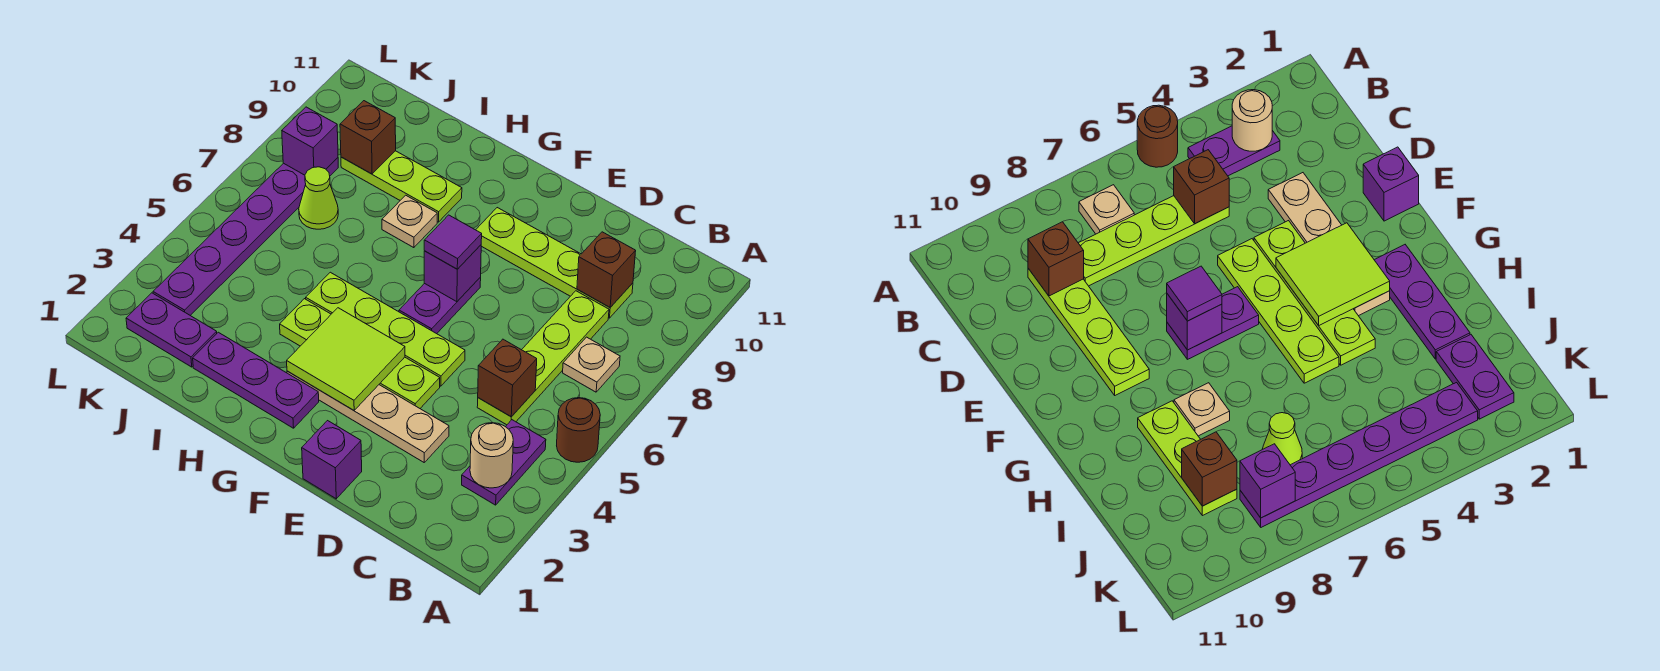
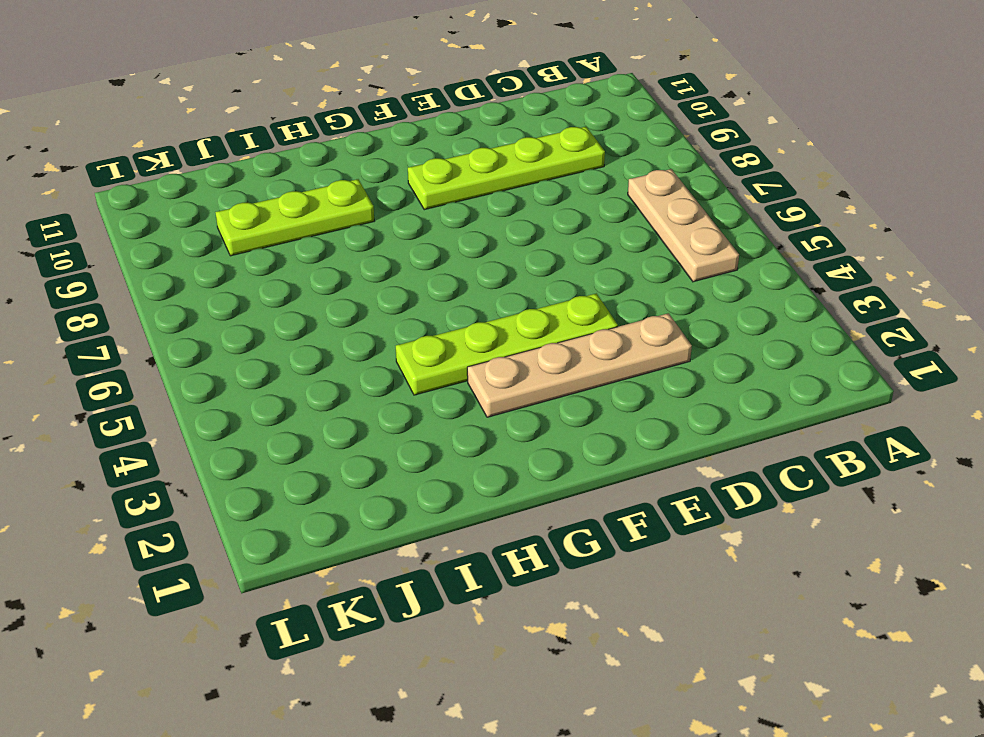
tan plate B5:B7 level 1 -> tan plate B7 level 1
none -> brown round brick A5 level 1
none -> purple plate B3:B4 level 1
none -> lime plate C5:C8 level 1

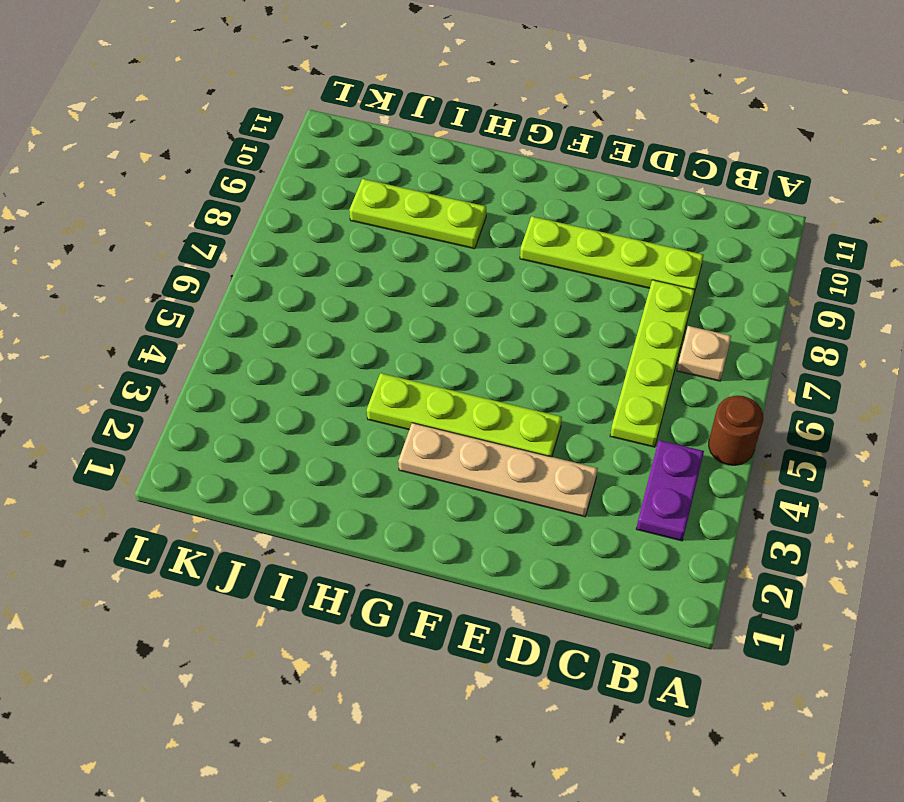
none -> purple brick E1 level 1
none -> lime plate E5:H5 level 1
none -> purple plate F6:F7 level 1

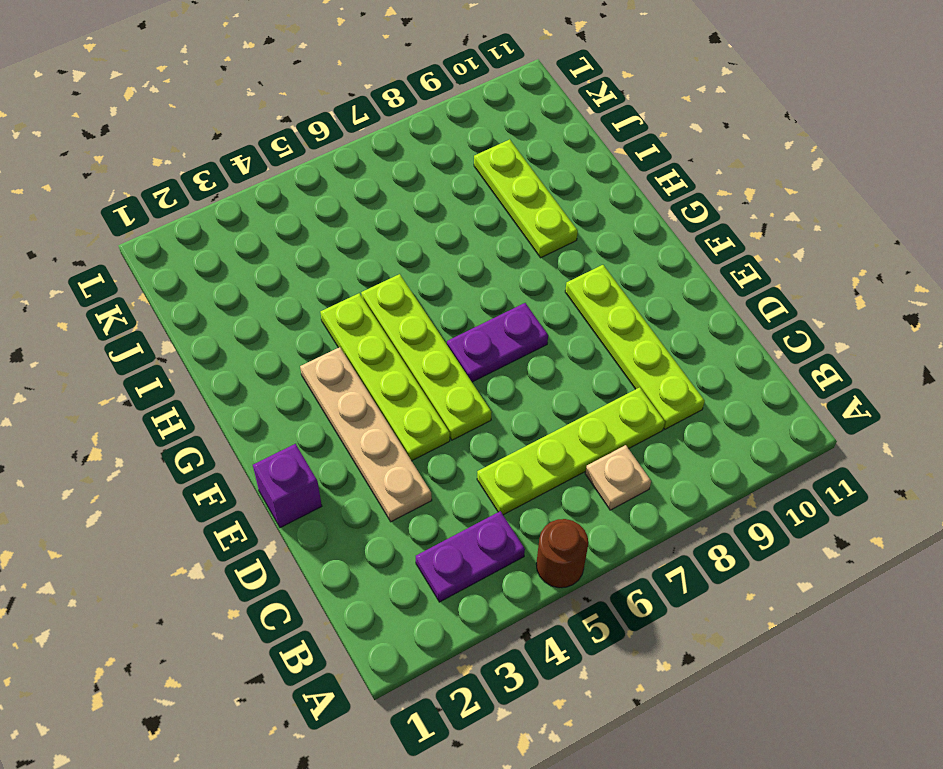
none -> purple plate G2:I2 level 1
none -> tan plate H8 level 1
none -> purple plate J2:K2 level 1

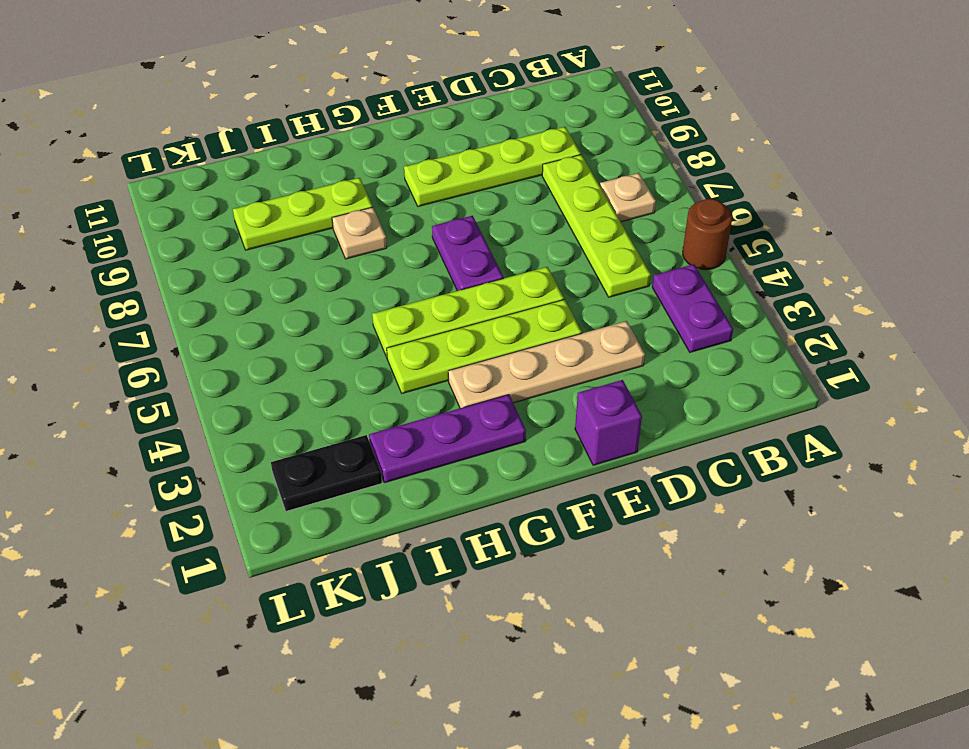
black plate J2:K2 level 1 -> purple plate J2:K2 level 1
none -> lime cone J7 level 1
none -> purple plate K3:K8 level 1
none -> tan round brick B3 level 2

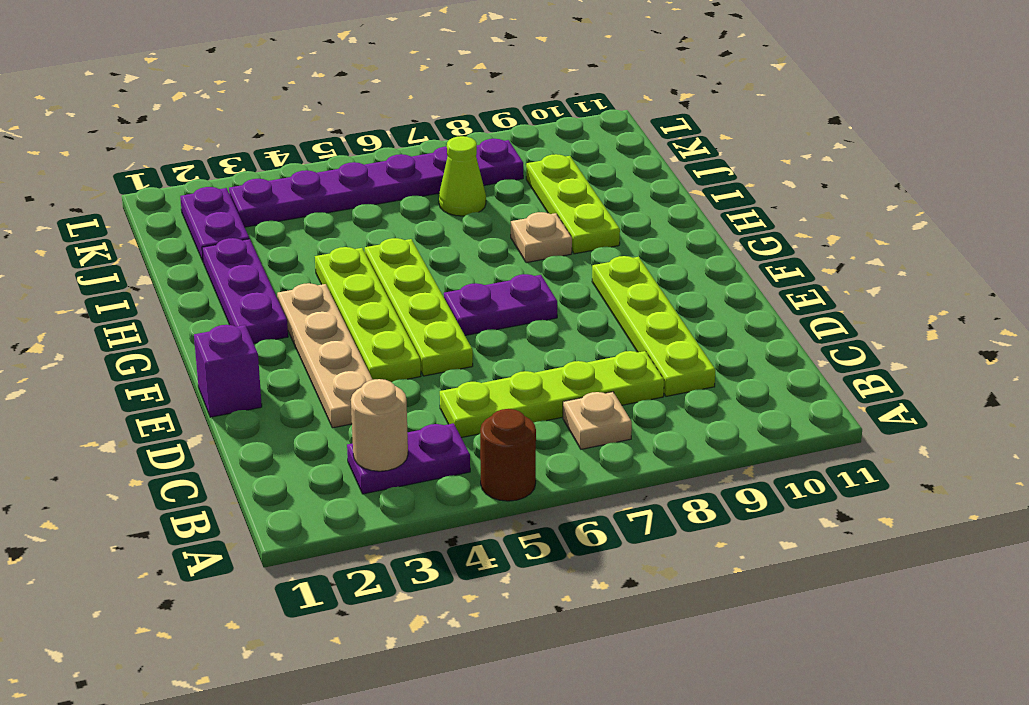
none -> brown brick C5 level 2
none -> brown brick C9 level 2
none -> lime tile F3:G4 level 2

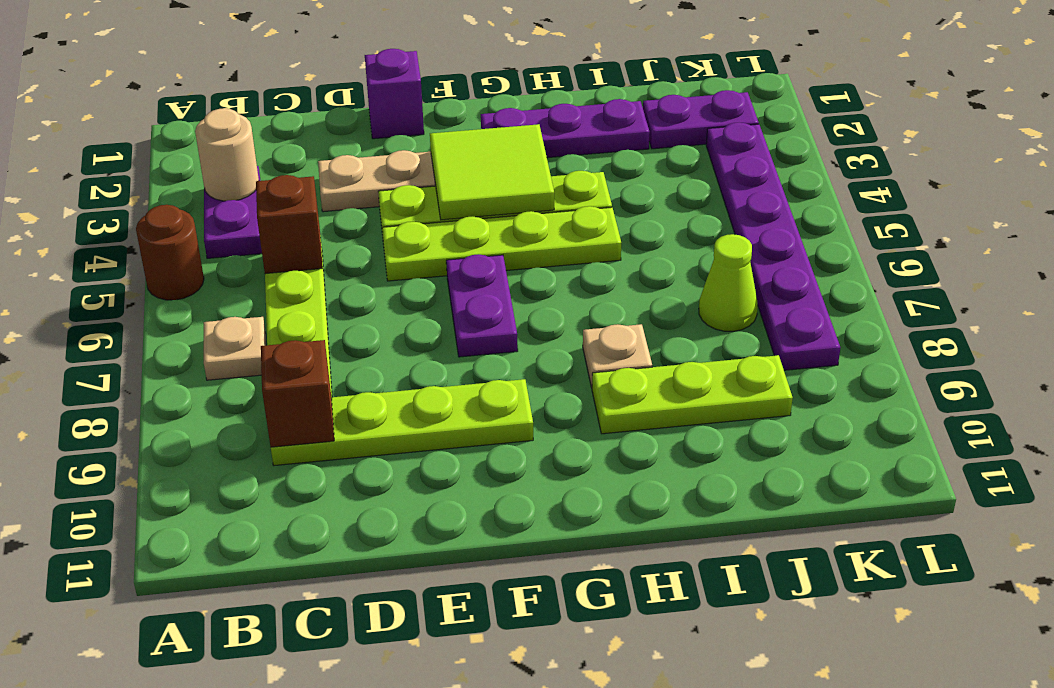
none -> purple brick F7 level 2
none -> brown brick J9 level 2
none -> purple brick K8 level 2

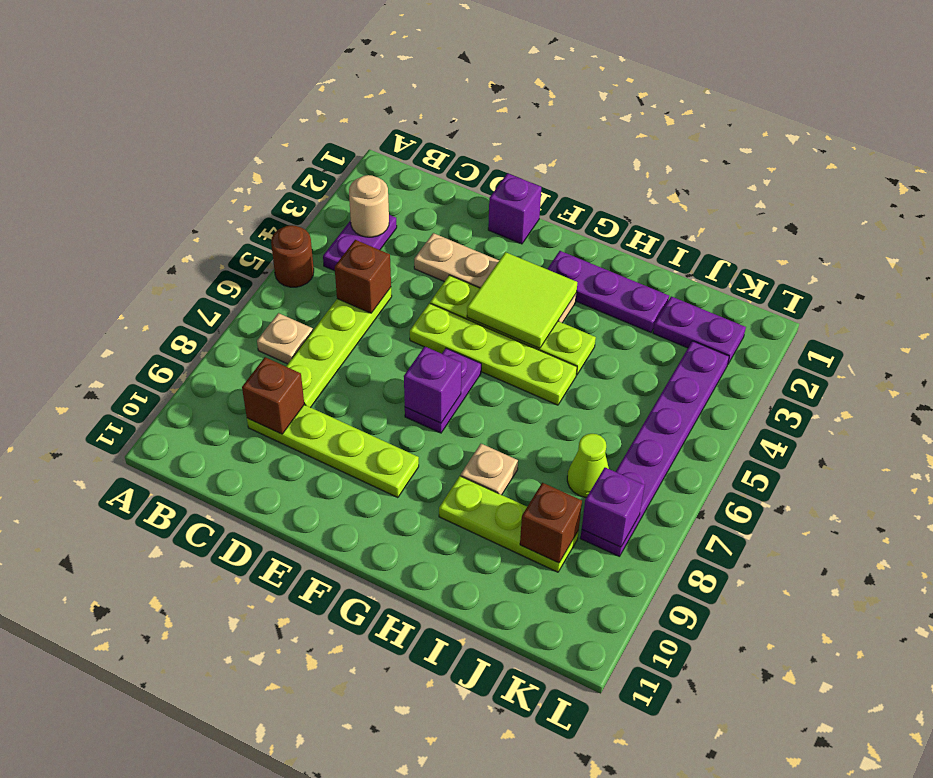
none -> purple tile F7 level 3

